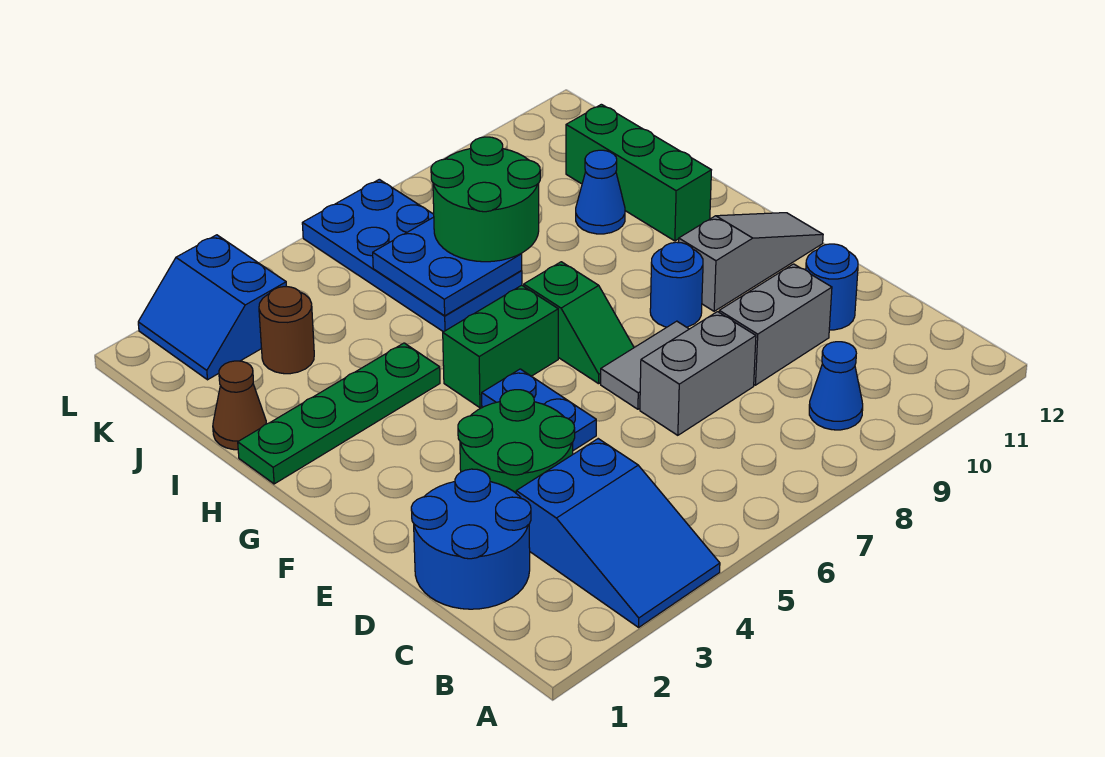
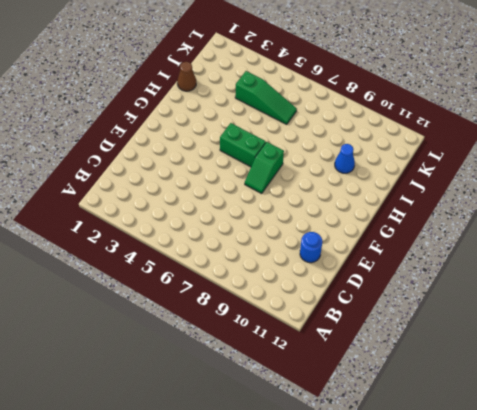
green slope J4:J6 level 1 top 4 -> blue plate I6:L7 level 1
none -> blue slope A3:C4 level 1 top C
none -> blue cone B9 level 1
none -> blue round brick C1:D2 level 1

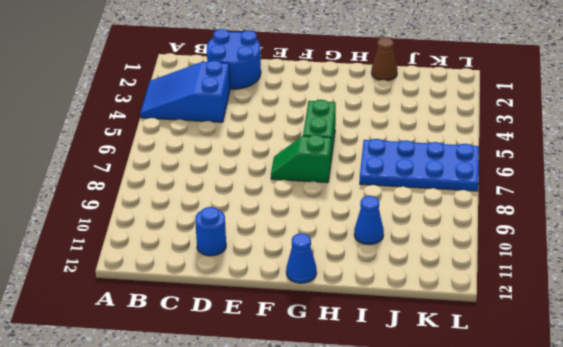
blue cone G12 level 1 -> blue cone B9 level 1
none -> green round brick D3:E4 level 1
none -> grey brick D7:D8 level 1
none -> grey brick D9:D10 level 1

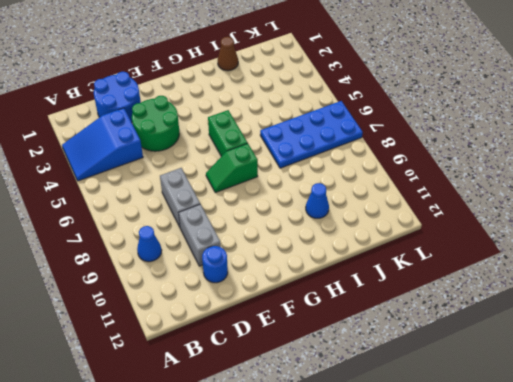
none -> blue plate E5:F5 level 1
none -> grey tile E7:E8 level 1
none -> blue round brick F9 level 1

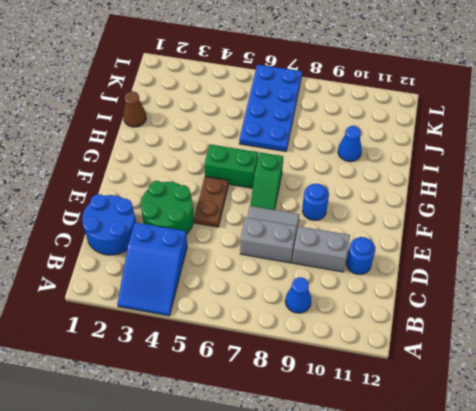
brown plate E5:F5 level 1 -> blue plate E5:F5 level 1
none -> grey slope F10:F12 level 1 top 10
none -> green plate H1:H4 level 1
none -> green brick H11:J11 level 1

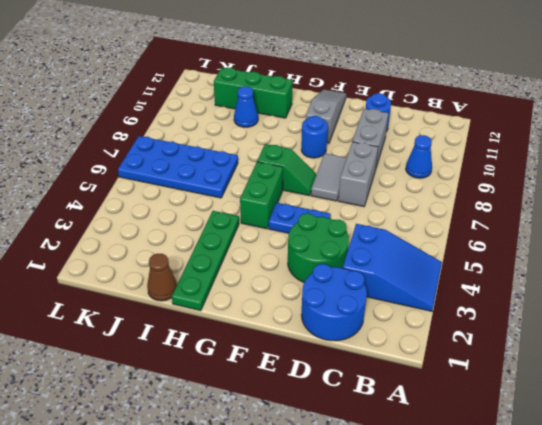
none -> brown round brick J3 level 1
none -> blue slope K2:L3 level 1 top 3
none -> blue plate I6:J7 level 2

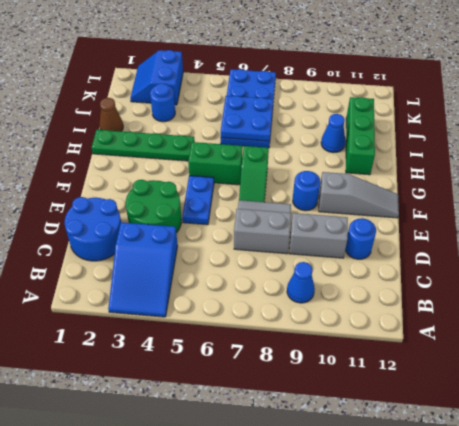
blue round brick J3 level 1 -> brown round brick J3 level 1
none -> green round brick I7:J8 level 3

